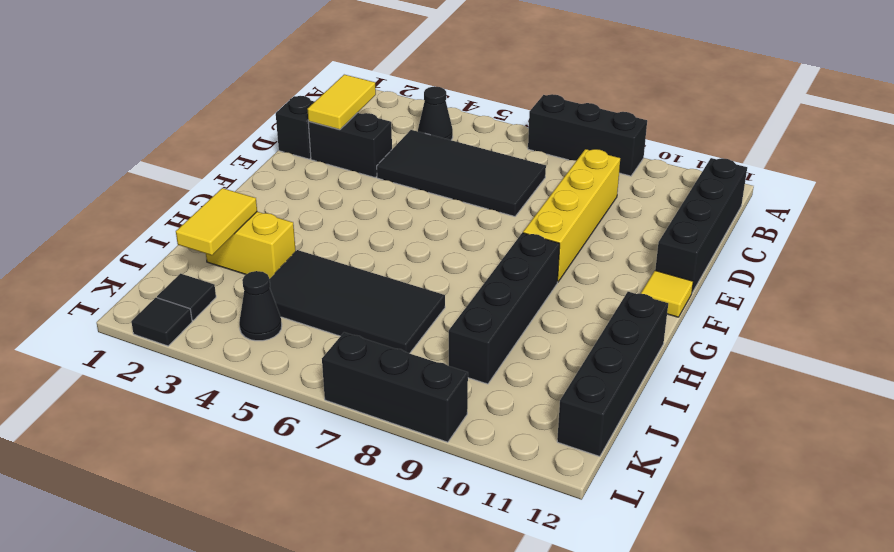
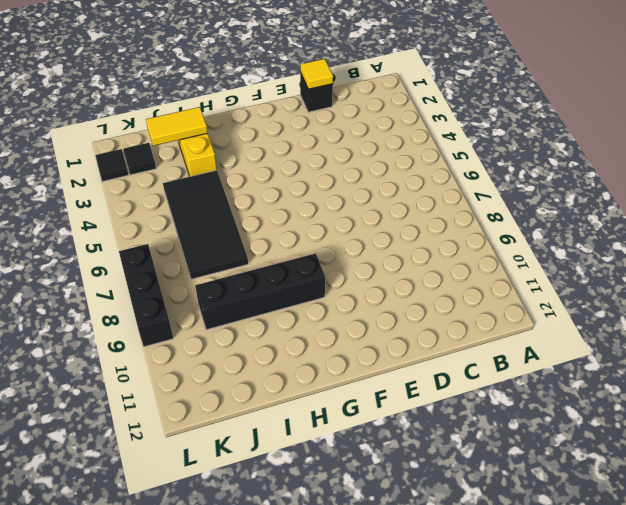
yellow tile D1 level 2 -> yellow tile F12 level 1
none -> black brick A7:A9 level 1
none -> black cone B4 level 1
none -> black brick B12:E12 level 1

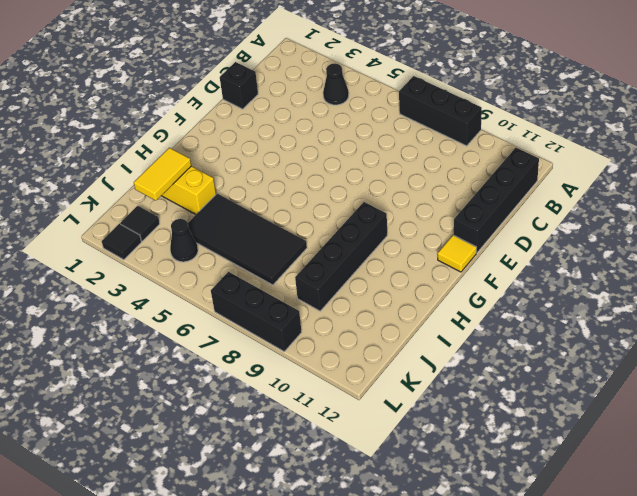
none -> black tile C4:D7 level 1
none -> yellow brick C9:F9 level 1
none -> black brick D2:D3 level 1

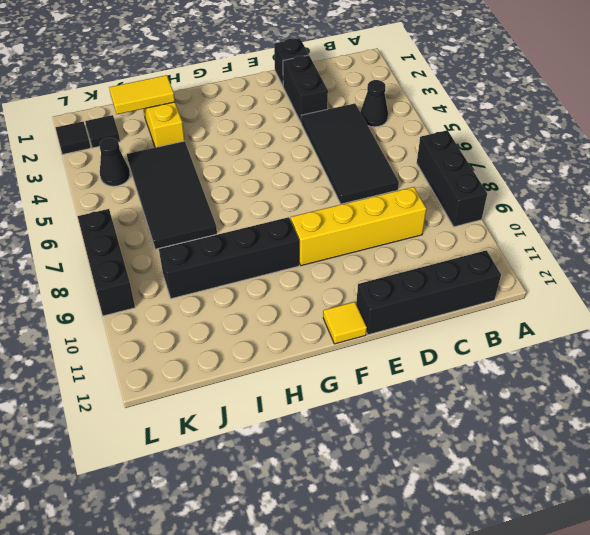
none -> black brick H12:K12 level 1
none -> yellow tile C2:D2 level 2

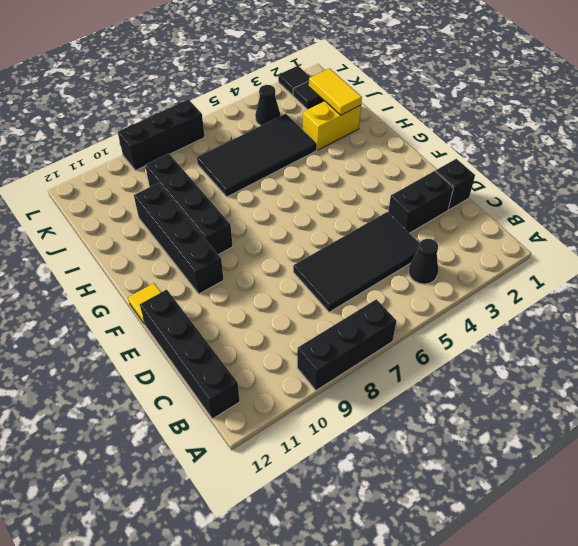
black brick F10:I10 level 1 -> black brick H12:K12 level 1
none -> yellow brick C9:F9 level 1
none -> yellow tile C2:D2 level 2

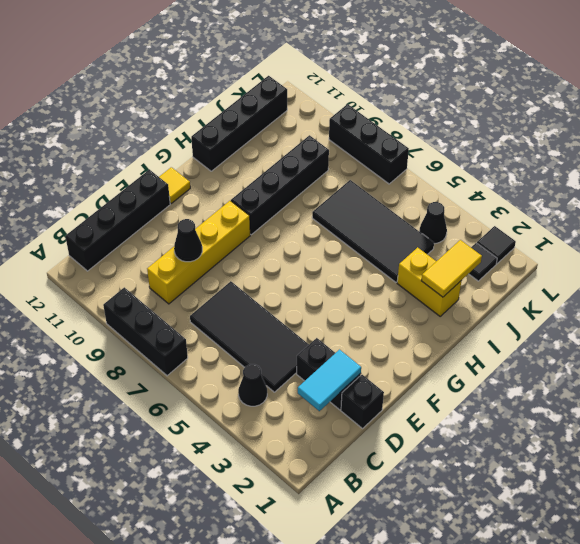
cyan tile C2:D2 level 2 -> yellow tile C2:D2 level 2
black cone D9 level 2 -> none

